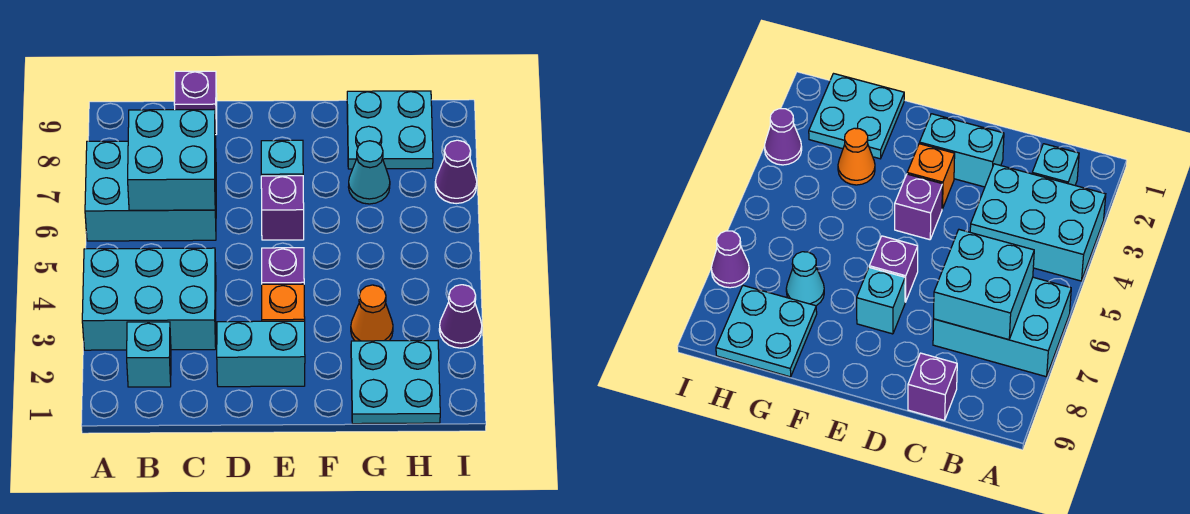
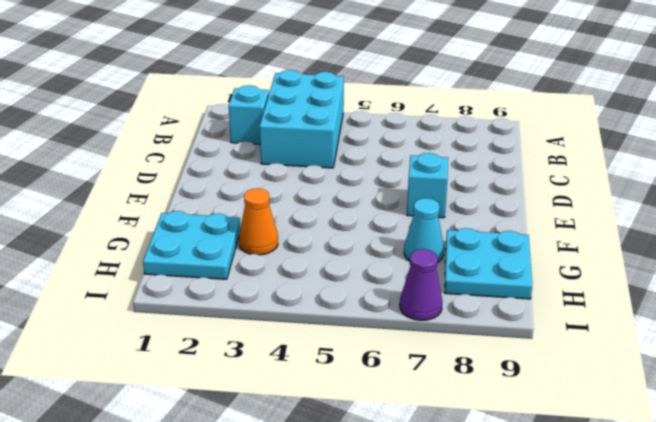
none -> cyan brick A6:C7 level 1
none -> purple brick C9 level 1
none -> cyan brick D2:E2 level 1

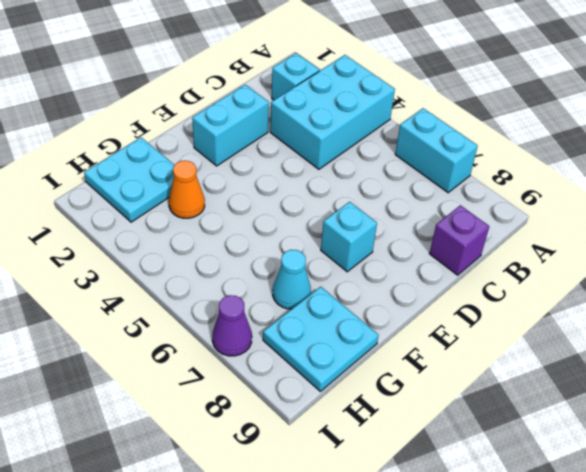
cyan brick A6:A7 level 1 -> cyan brick A6:C7 level 1
none -> orange brick E3 level 1
none -> purple brick E4 level 1
none -> purple brick E6 level 1

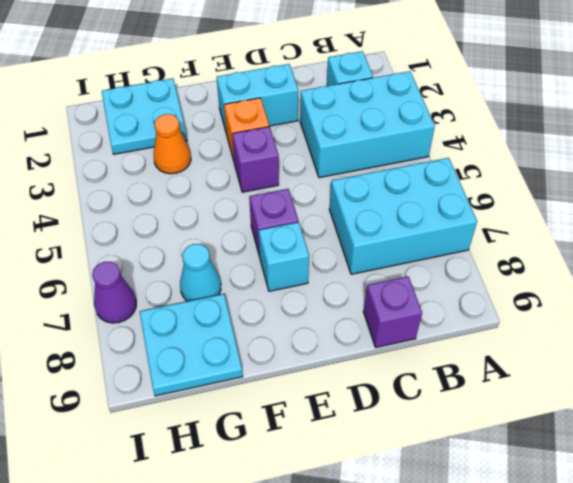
none -> purple cone I3 level 1
none -> cyan brick B6:C7 level 2

